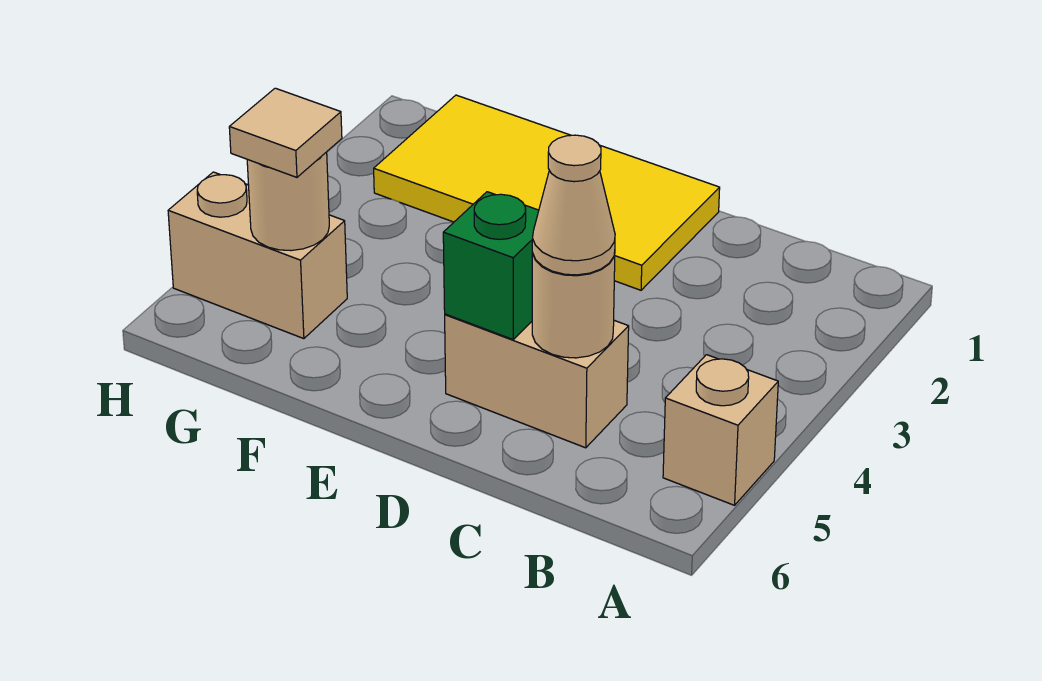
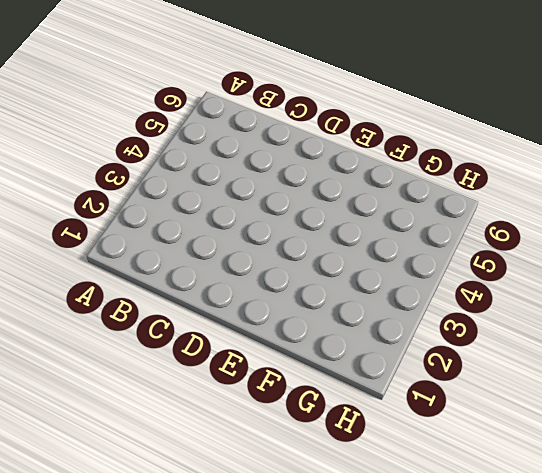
none -> tan brick A5 level 1
none -> tan brick C5:D5 level 1

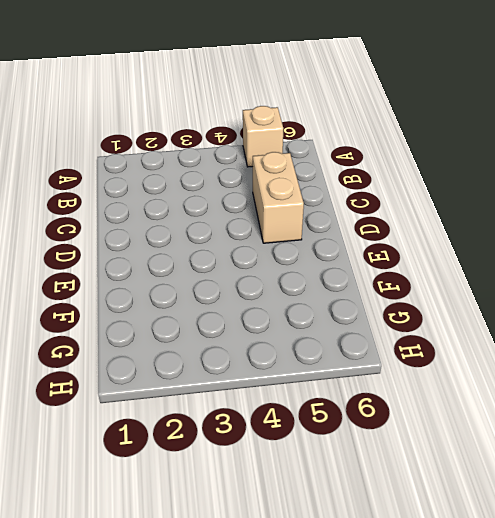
none -> yellow tile D1:G2 level 1
none -> tan brick G5:H5 level 1

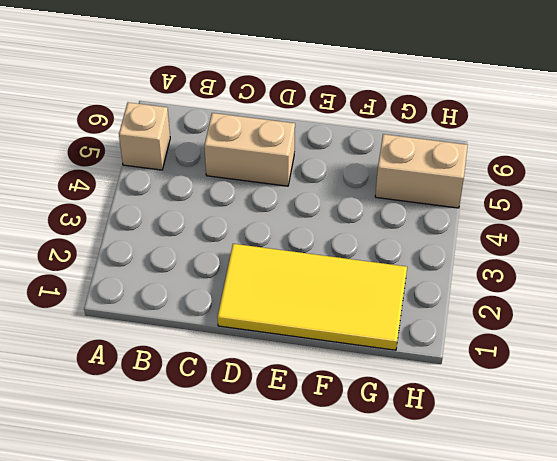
none -> tan round brick C5 level 2
none -> green brick D5 level 2

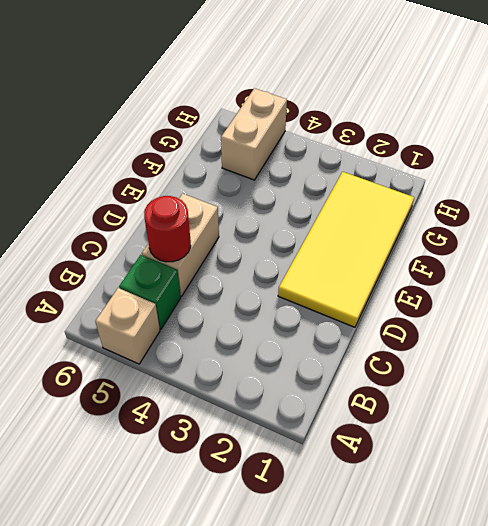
green brick B5 level 1 -> green brick D5 level 2
red round brick C5 level 2 -> tan round brick C5 level 2
none -> tan round brick G5 level 2
none -> tan cone C5 level 3

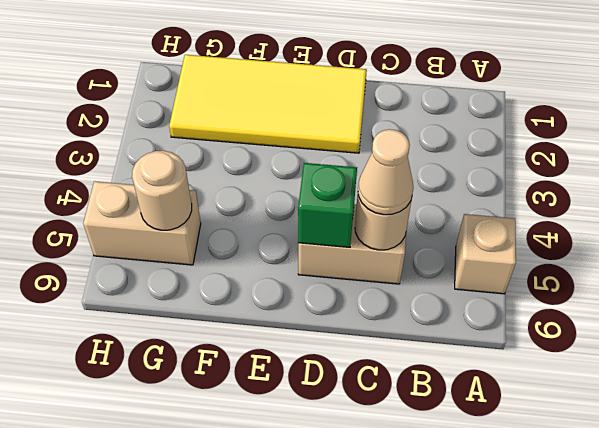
none -> tan tile G5 level 3

